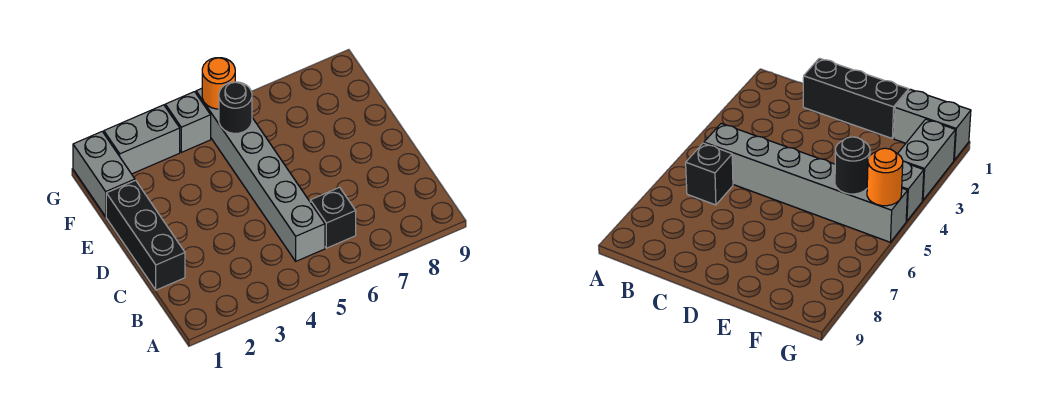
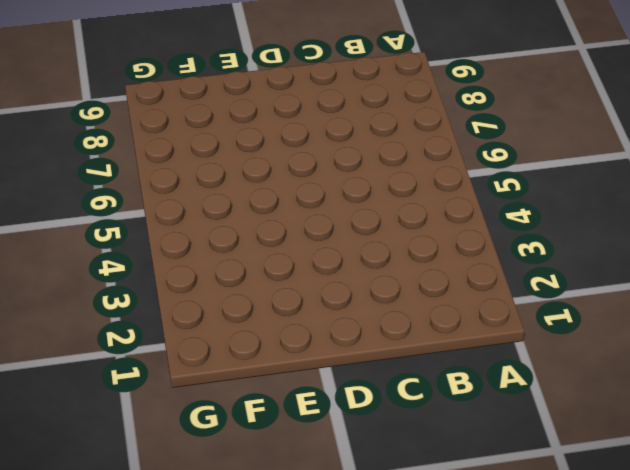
none -> grey brick B5:G5 level 1
none -> black brick B6 level 1

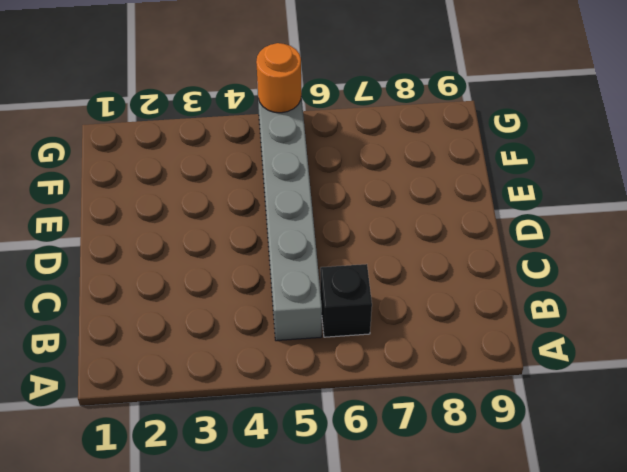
none -> black brick C1:E1 level 1
none -> grey brick F1:G1 level 1

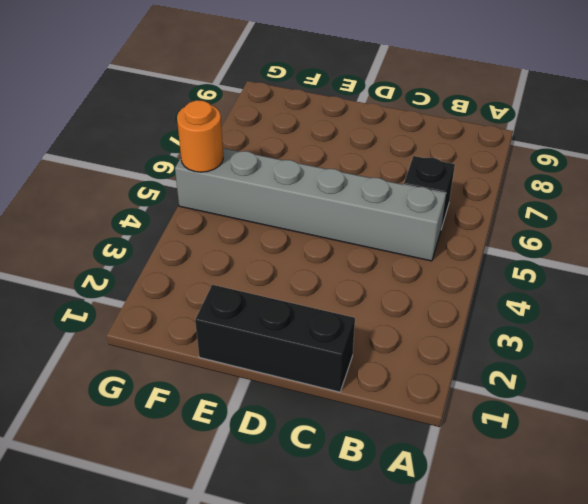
none -> grey brick F1:G1 level 1
none -> grey brick G2:G3 level 1

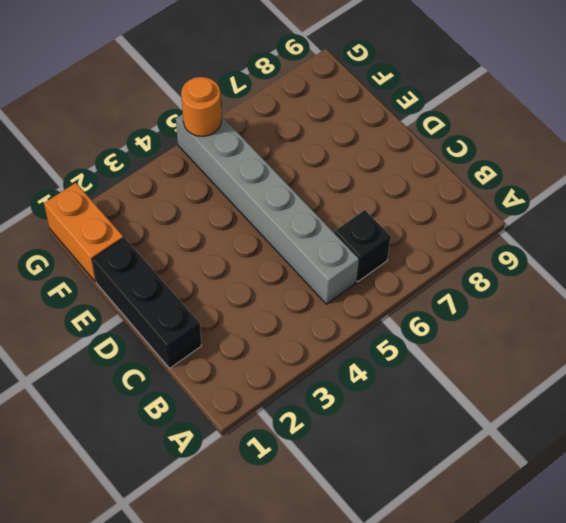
orange brick F1:G1 level 1 -> grey brick F1:G1 level 1
none -> grey brick G2:G3 level 1
none -> grey brick G4 level 1

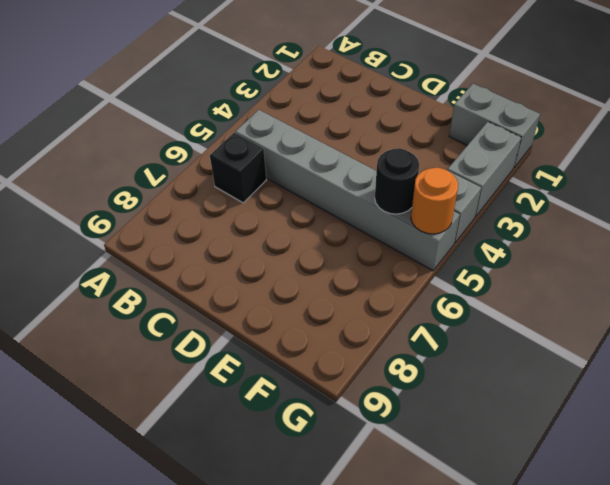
none -> black brick C1:E1 level 1

